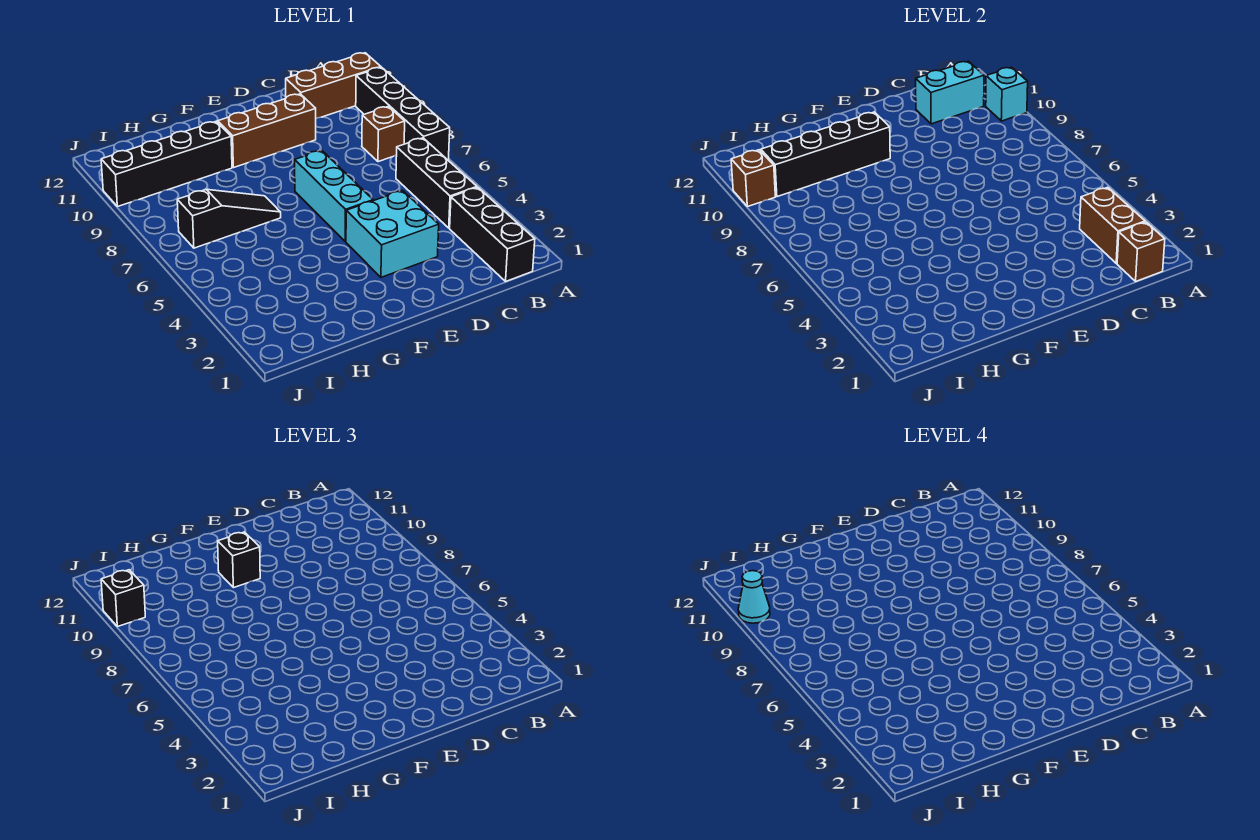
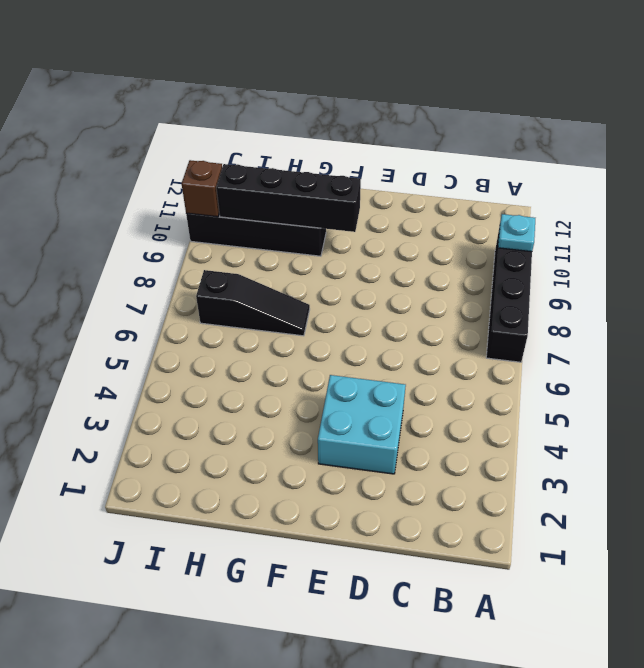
cyan plate A10 level 2 -> cyan brick A10 level 2
none -> brown brick A11:C11 level 1
none -> black brick B1:B3 level 1
none -> black brick B4:B6 level 1

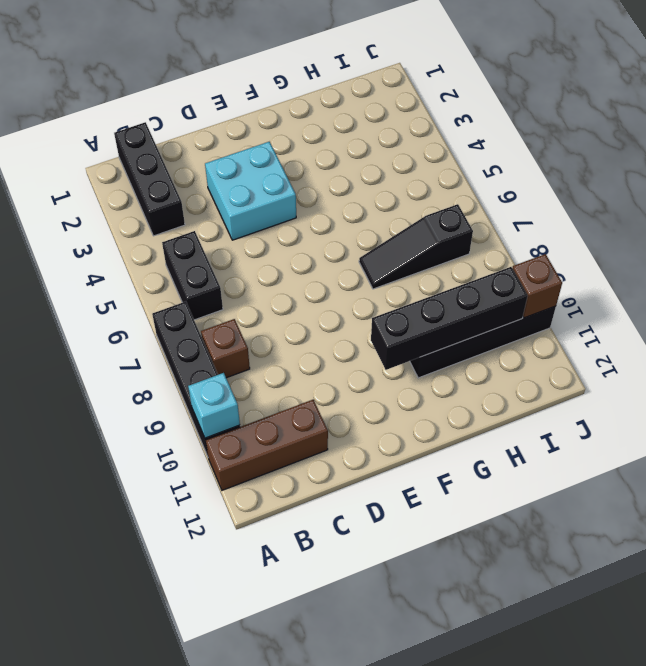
black brick B5:B6 level 1 -> black brick B4:B6 level 1
none -> brown brick D10:F10 level 1
none -> cyan brick E5:E7 level 1
none -> brown brick B1 level 2

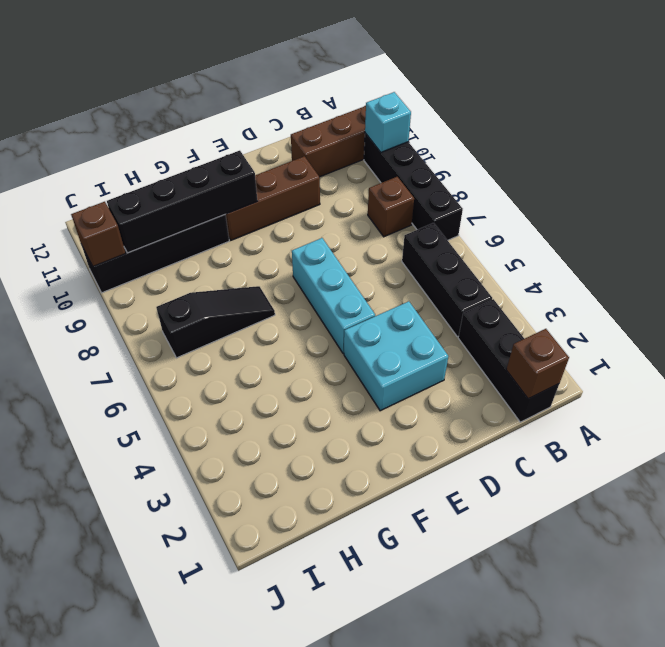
none -> brown brick B2:B3 level 2
none -> cyan brick B11:C11 level 2
none -> black brick F10 level 3

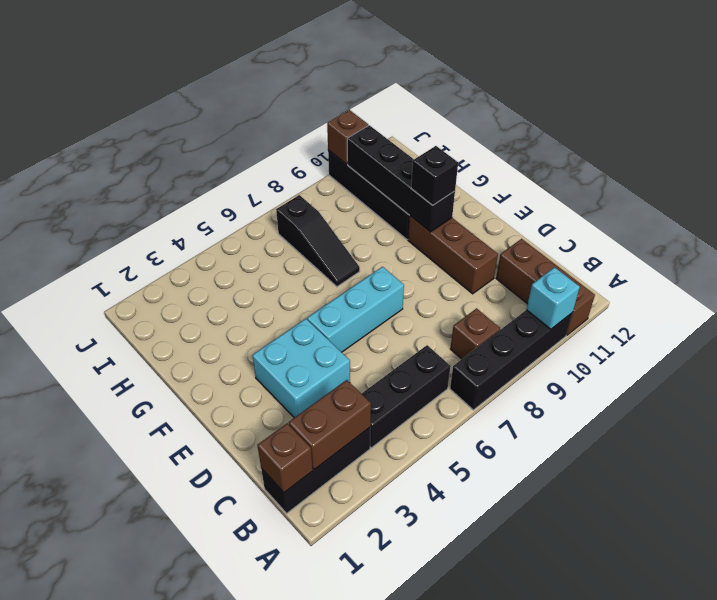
none -> cyan brick B11:C11 level 2
none -> black brick J10 level 3
none -> cyan cone J10 level 4

